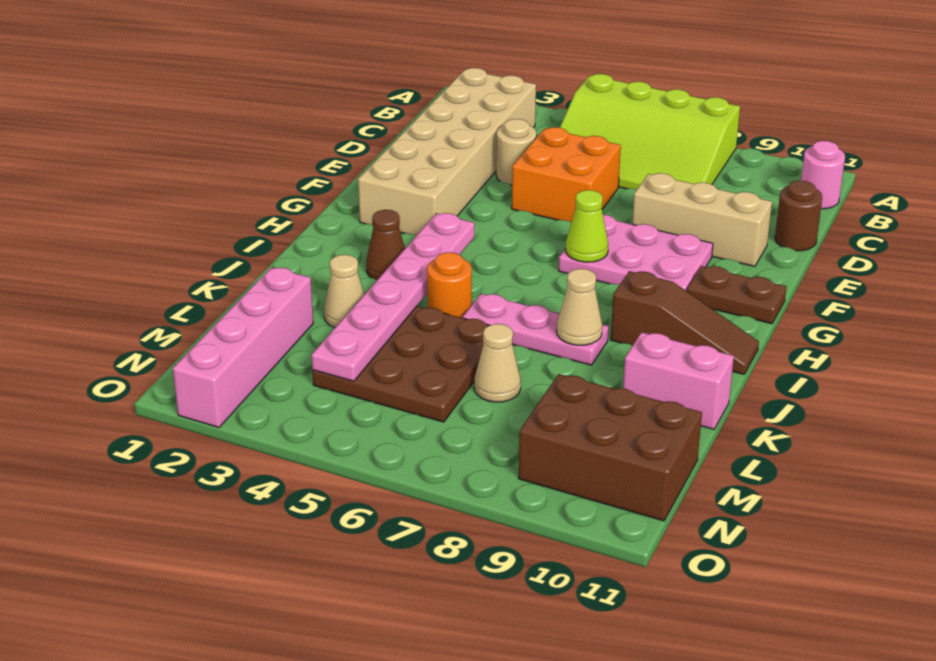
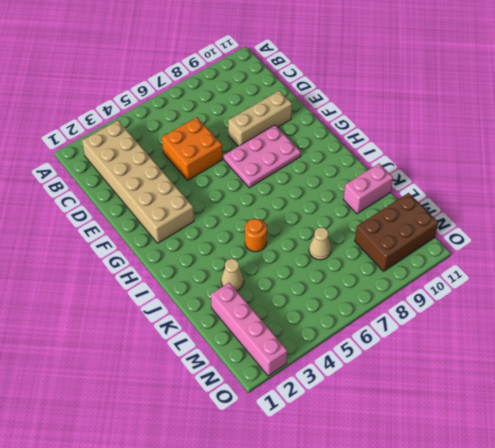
none -> lime slope A5:C8 level 1 top A
none -> pink round brick B11 level 1
none -> tan round brick D4 level 1

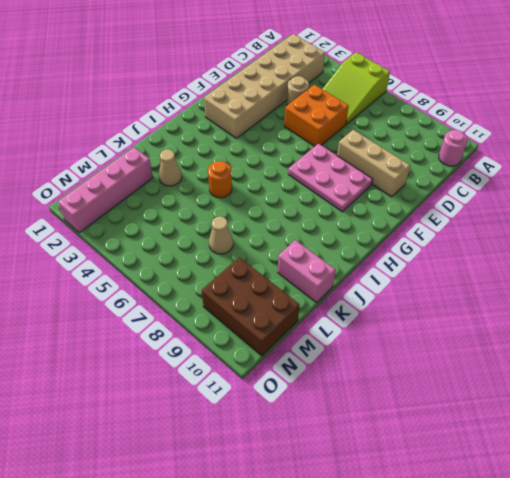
lime slope A5:C6 level 1 top A -> lime slope A5:C8 level 1 top A
none -> brown round brick D11 level 1
none -> brown plate G10:G11 level 1
none -> brown cone I3 level 1

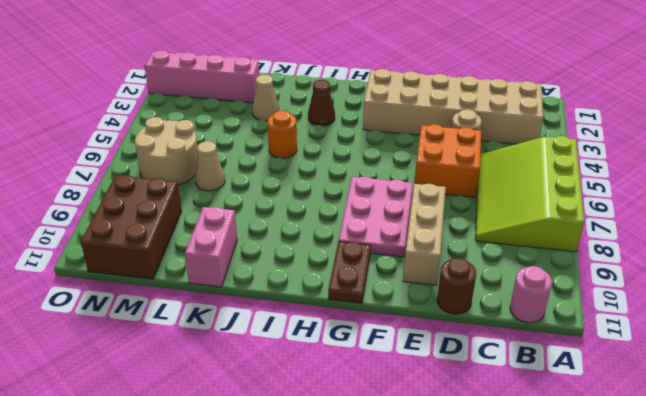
tan round brick M6:N7 level 1 -> brown plate K4:M6 level 1
none -> brown slope I9:I11 level 1 top 9
none -> pink plate J6:J8 level 1
none -> lime cone G7 level 2

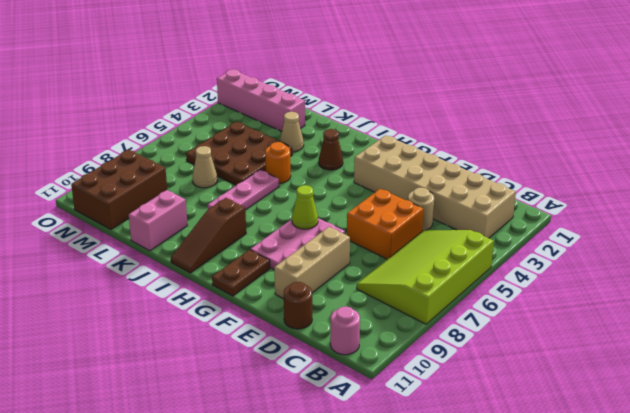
none -> pink plate H4:M4 level 2
none -> tan cone J8 level 2

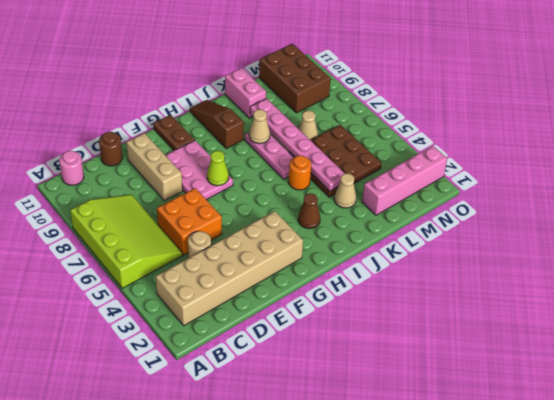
pink plate K4:K9 level 2 -> pink plate H4:M4 level 2

